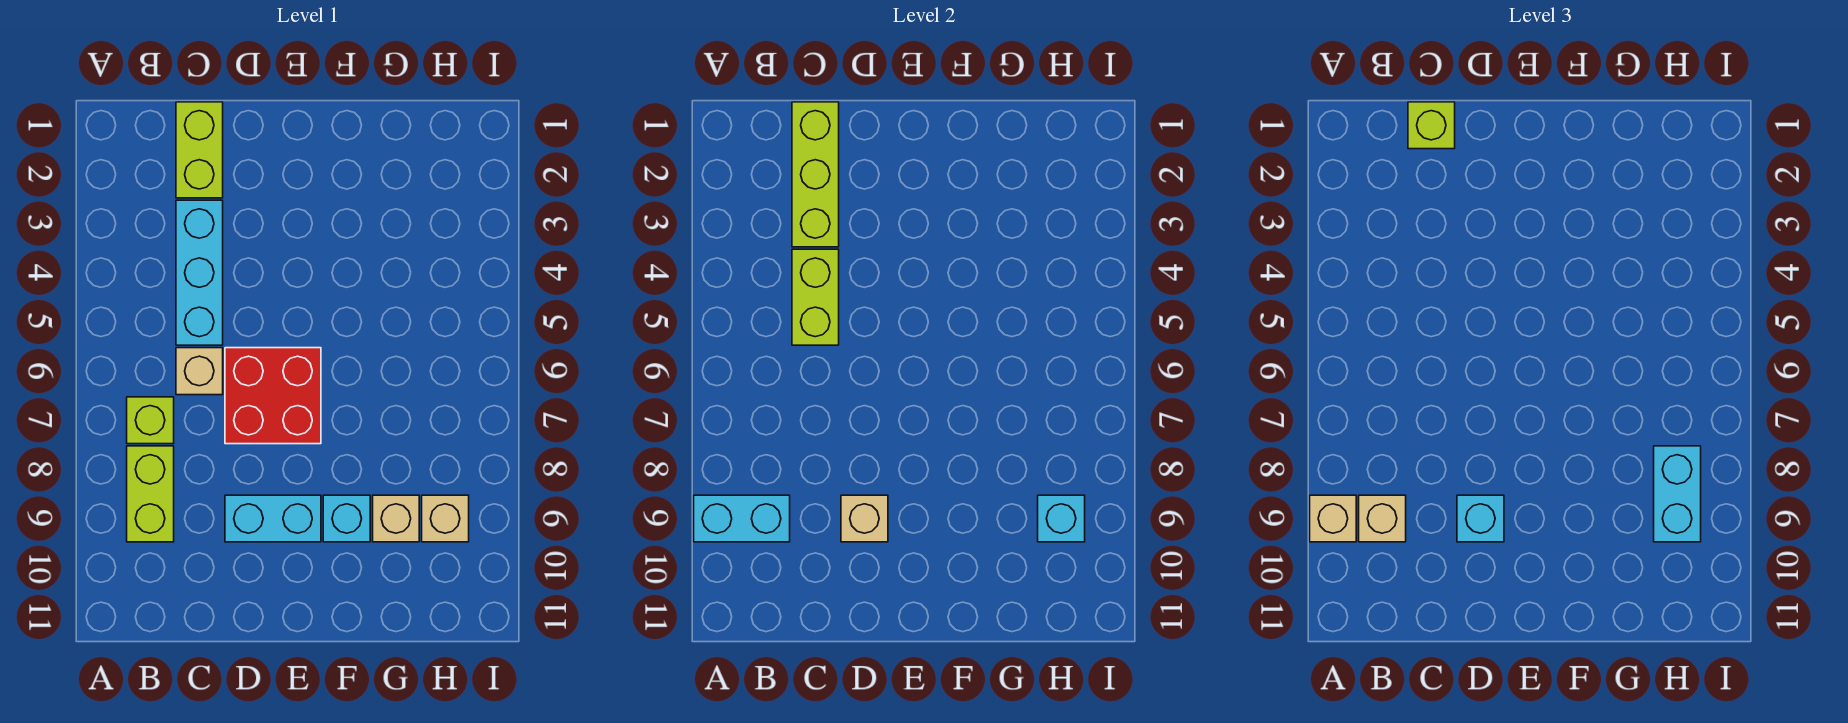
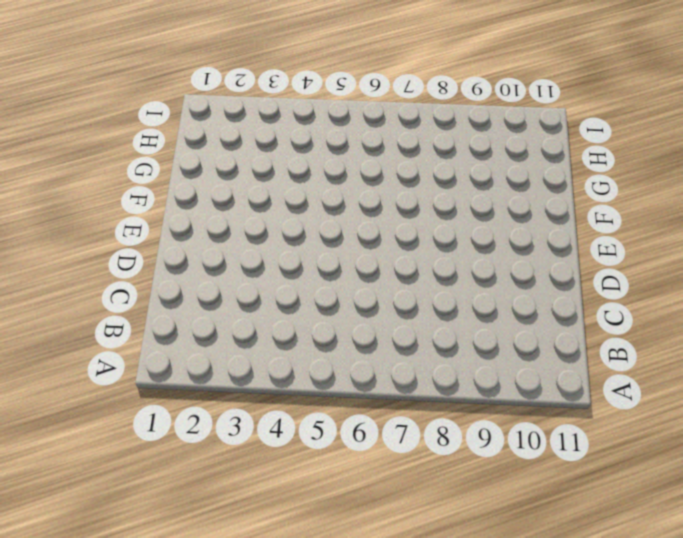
none -> lime brick B7 level 1
none -> lime brick B8:B9 level 1
none -> lime brick C1:C2 level 1

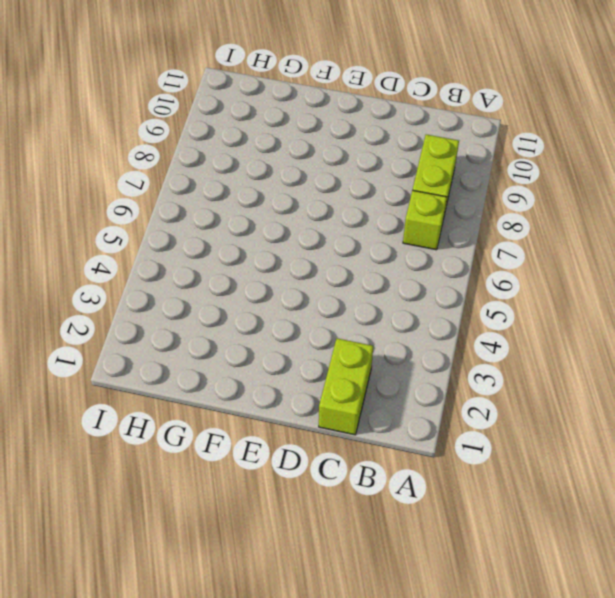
none -> cyan brick C3:C5 level 1
none -> tan brick C6 level 1
none -> red brick D6:E7 level 1

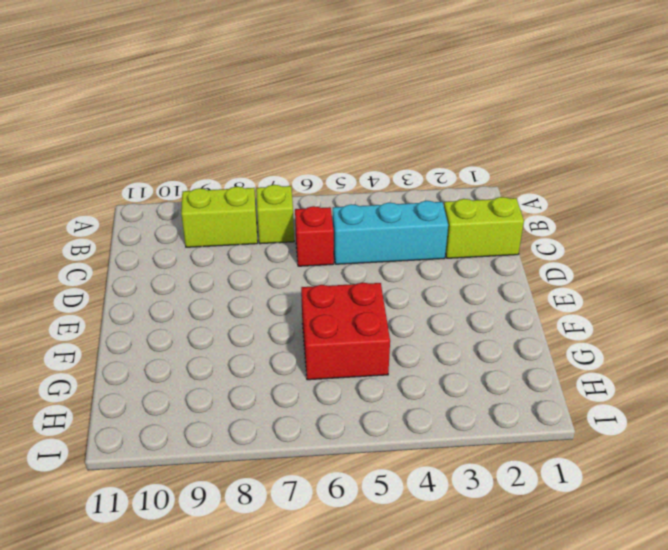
red brick C6 level 1 -> tan brick C6 level 1
red brick F5:G6 level 1 -> red brick D6:E7 level 1
none -> cyan brick D9:E9 level 1
none -> cyan brick F9 level 1
none -> tan brick G9 level 1

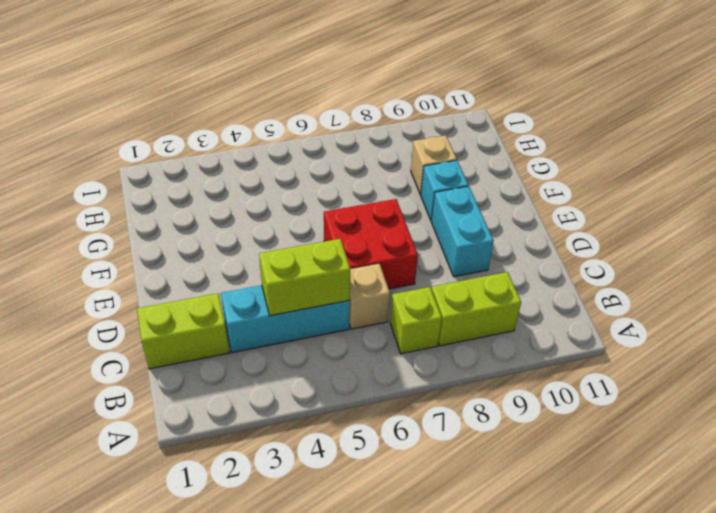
none -> tan brick H9 level 1
none -> cyan brick A9:B9 level 2
none -> lime brick C1:C3 level 2

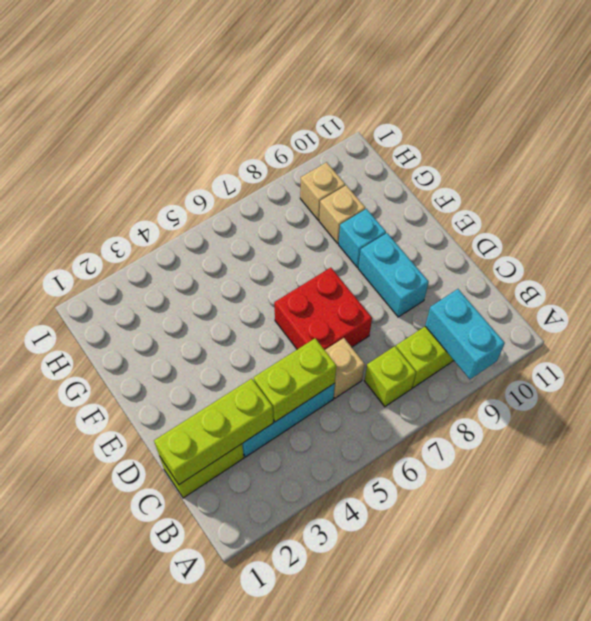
none -> tan brick D9 level 2
none -> cyan brick H9 level 2
none -> tan brick A9 level 3

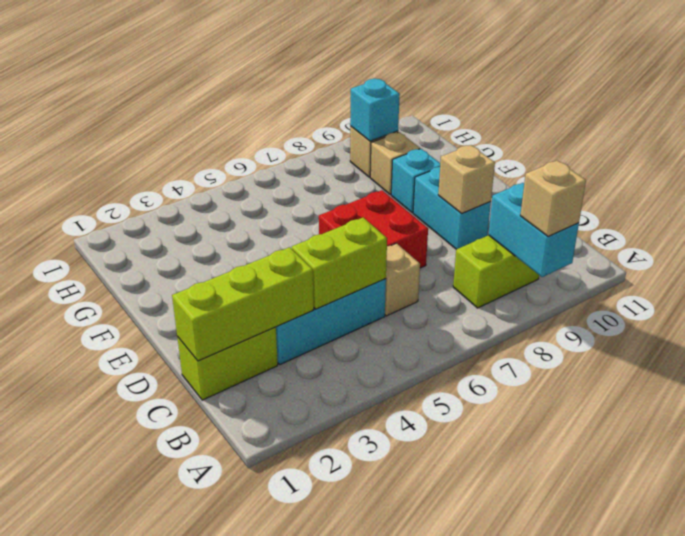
none -> lime brick B7 level 1
none -> tan brick B9 level 3
none -> lime brick C1 level 3

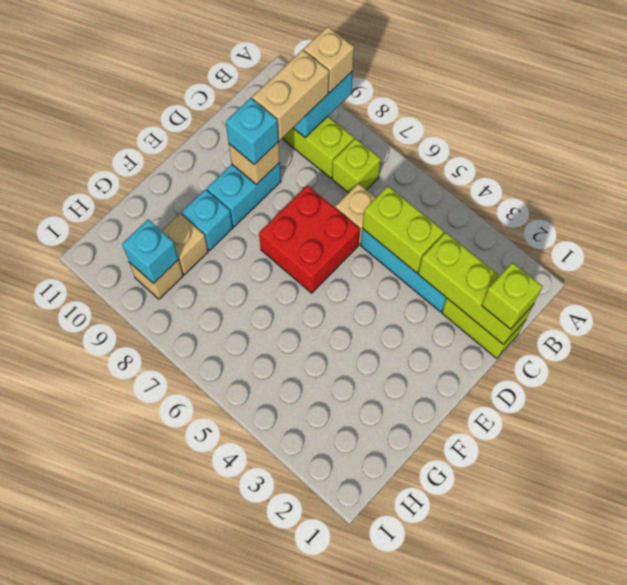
tan brick B9:C9 level 3 -> tan brick B9 level 3
none -> cyan brick H8:H9 level 3

